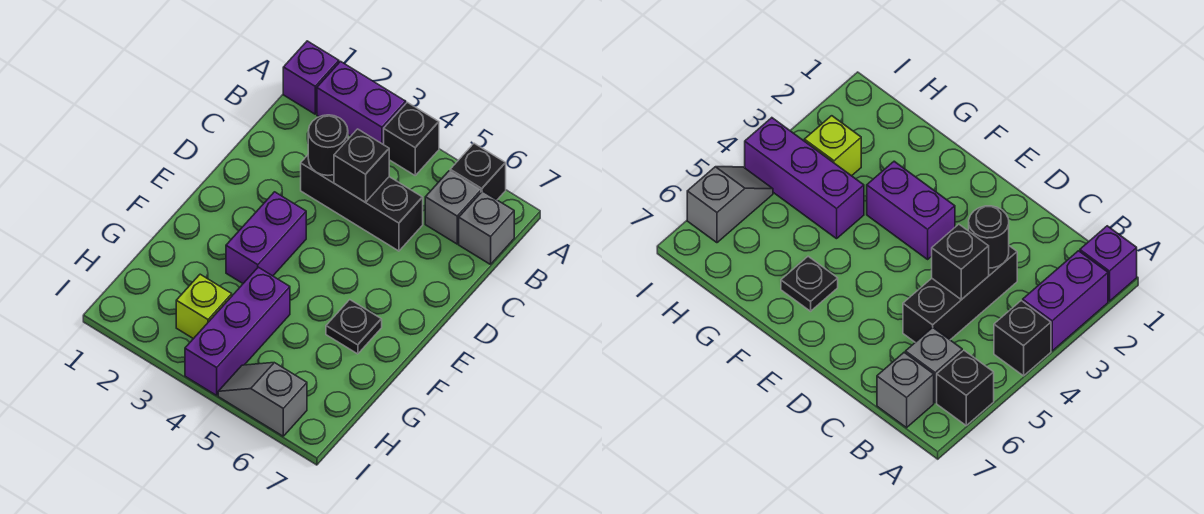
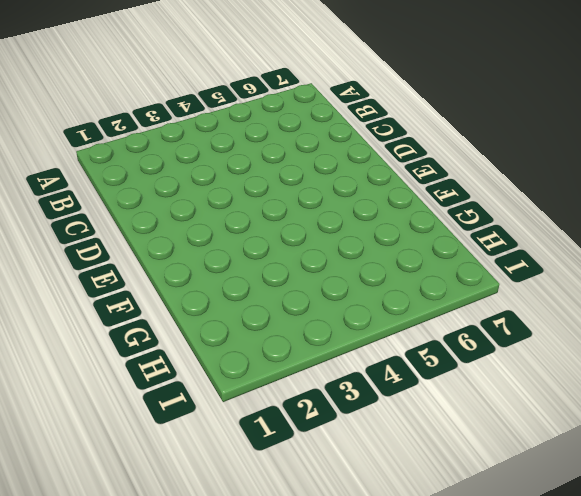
none -> purple brick A1 level 1
none -> purple brick A2:A3 level 1
none -> black brick A4 level 1

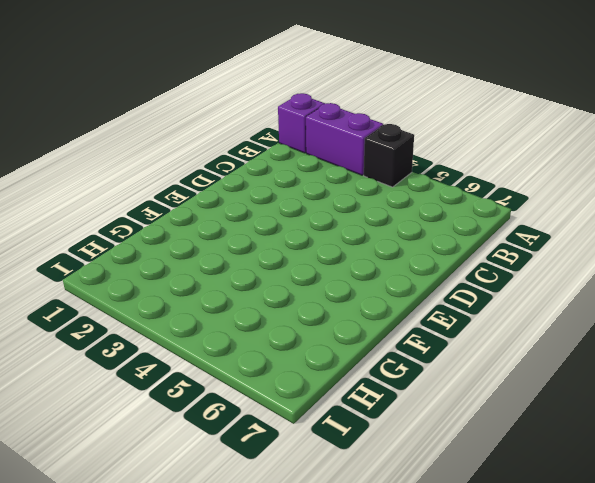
none -> black brick A6 level 1
none -> grey brick B6 level 1
none -> grey brick B7 level 1

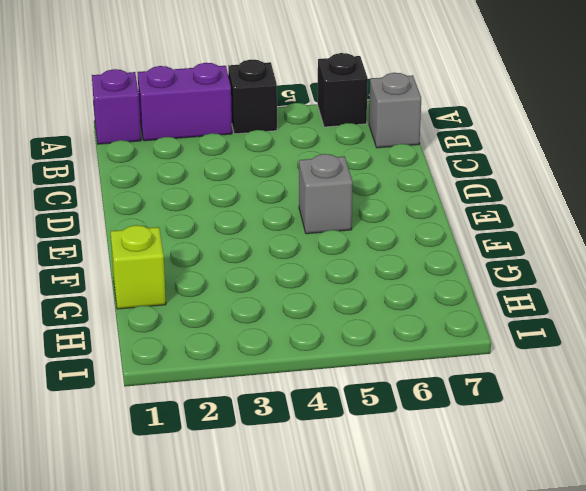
grey brick E5 level 1 -> grey brick B6 level 1
lime brick G1 level 1 -> lime brick H3 level 1
none -> black brick C3:C5 level 1
none -> purple brick E3:F3 level 1
none -> black plate F6 level 1

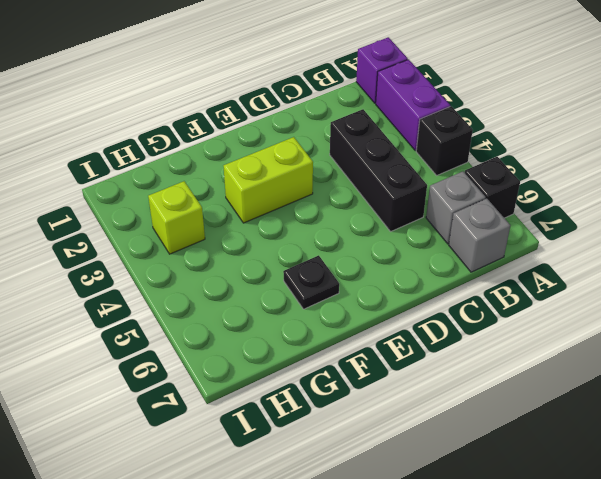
lime brick E3:F3 level 1 -> purple brick E3:F3 level 1
none -> purple brick G4:I4 level 1
none -> grey slope I5:I6 level 1 top 6
none -> black round brick C3 level 2

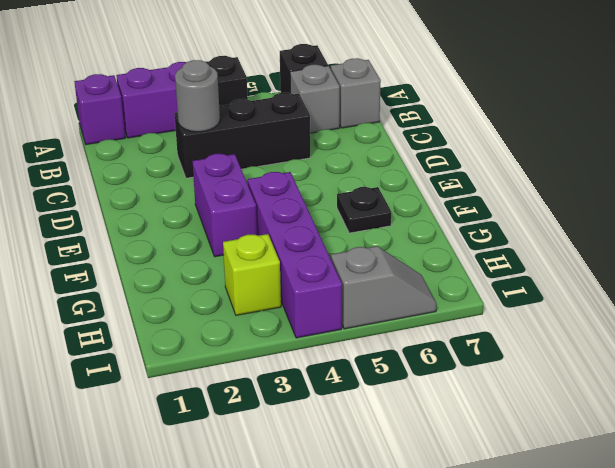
grey round brick C3 level 2 -> black round brick C3 level 2
purple brick F4:I4 level 1 -> purple brick G4:I4 level 1
grey slope I5:I6 level 1 top 5 -> grey slope I5:I6 level 1 top 6
none -> black brick C4 level 2

